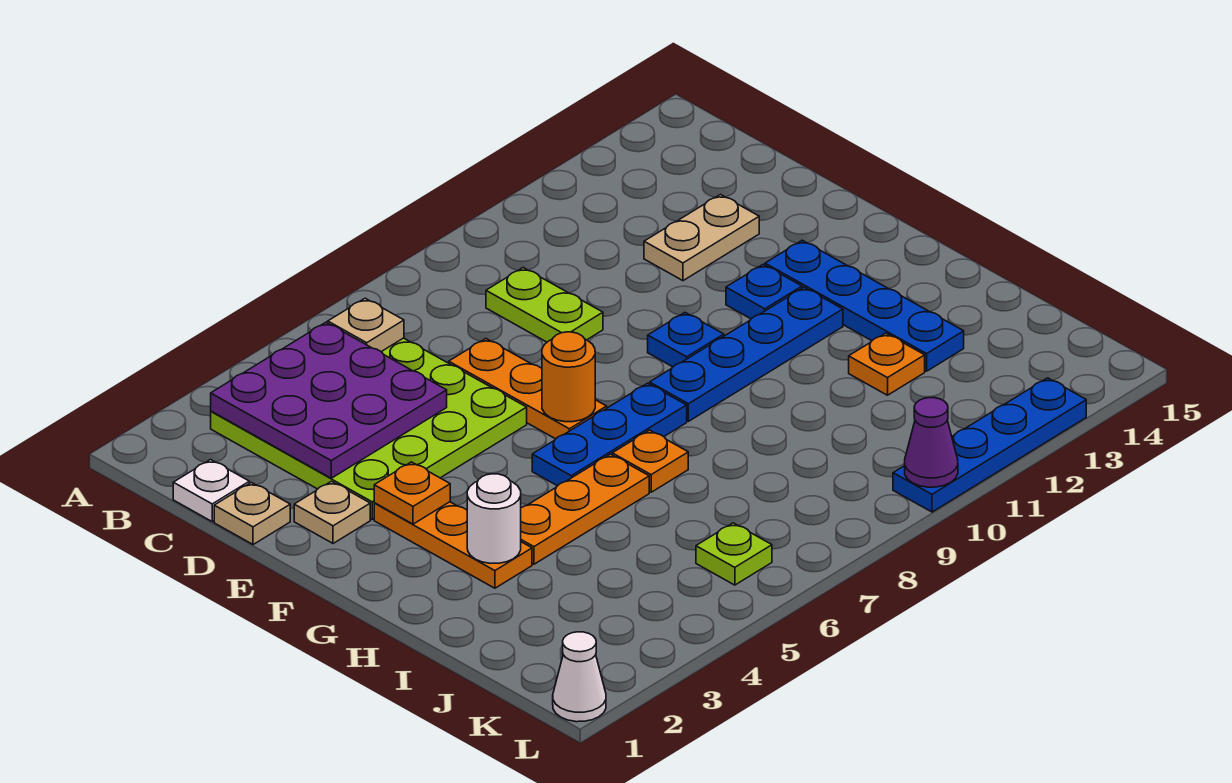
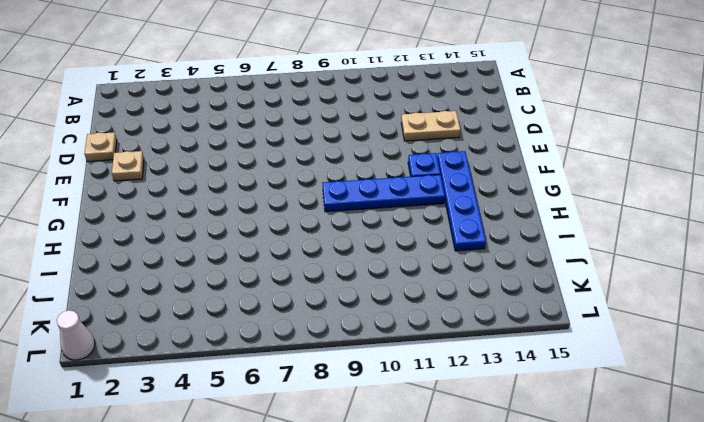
none -> lime plate B3:E6 level 1
none -> white plate C1 level 1
none -> lime plate C9:D9 level 1

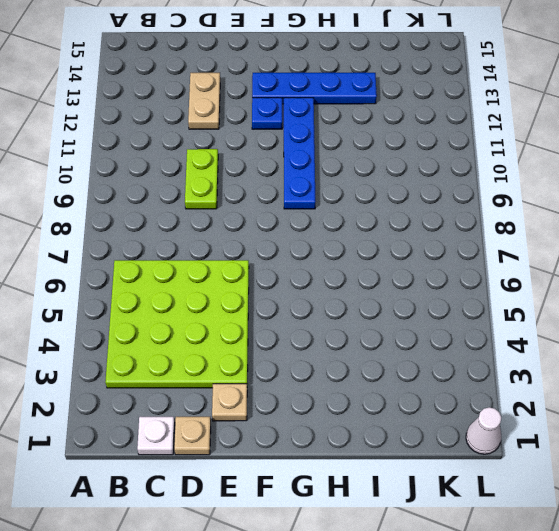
lime plate D9:D10 level 1 -> lime plate C9:D9 level 1
none -> orange plate D7:F7 level 1
none -> orange plate F3:H3 level 1
none -> blue plate F10 level 1

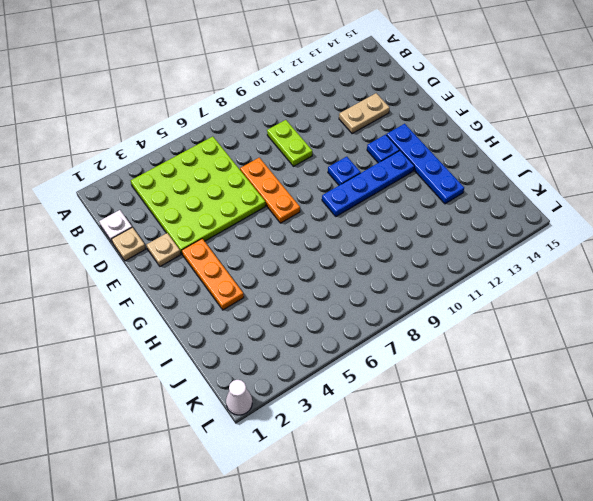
none -> blue plate G6:G8 level 1
none -> orange plate H4:H6 level 1
none -> orange plate H7 level 1

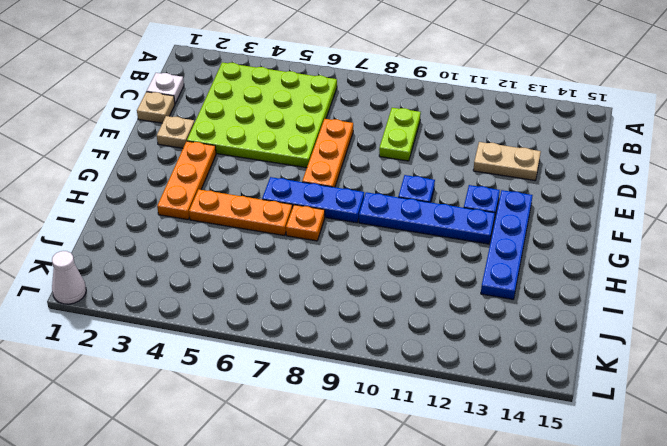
none -> orange plate I12 level 1
none -> lime plate K6 level 1
none -> blue plate L10:L13 level 1

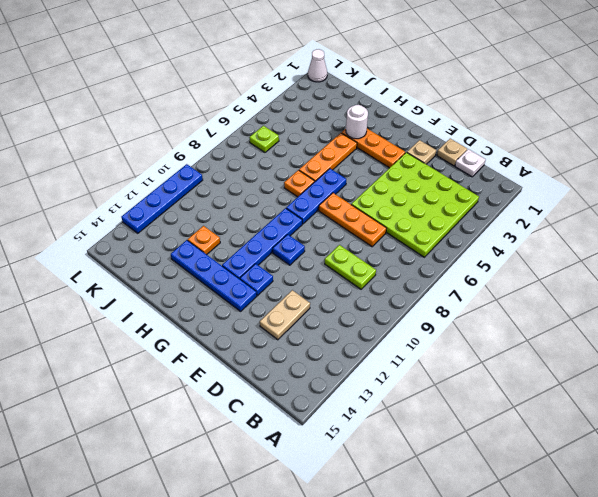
none -> purple plate B3:D5 level 2
none -> tan plate B6 level 2
none -> orange plate F3 level 2

